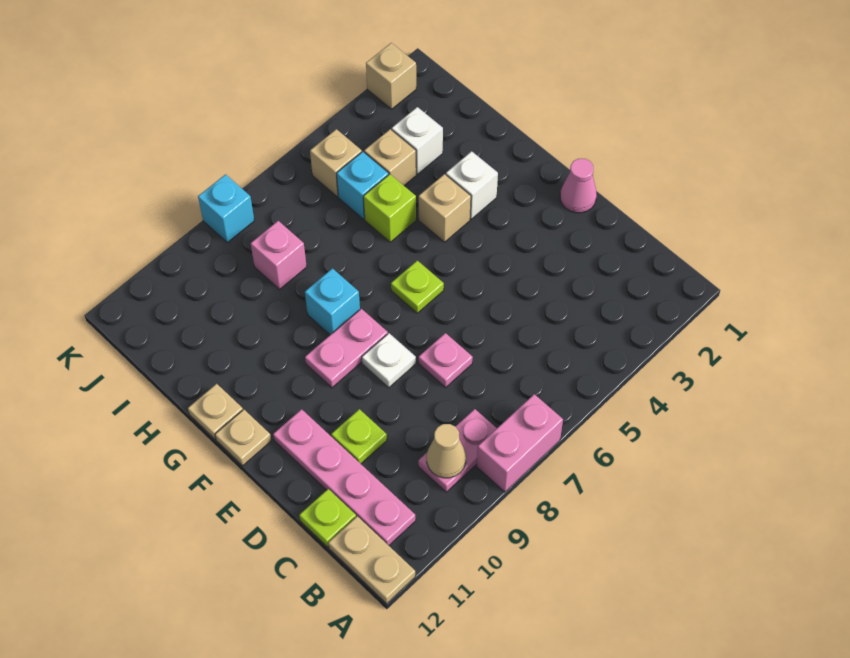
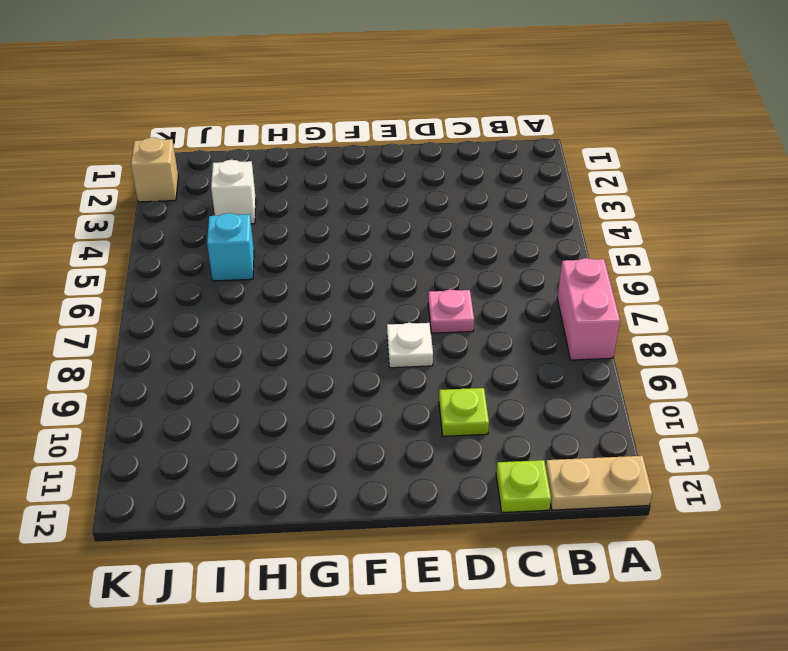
none -> pink plate B8:B9 level 1
none -> pink plate B11:E11 level 1
none -> pink cone E1 level 1

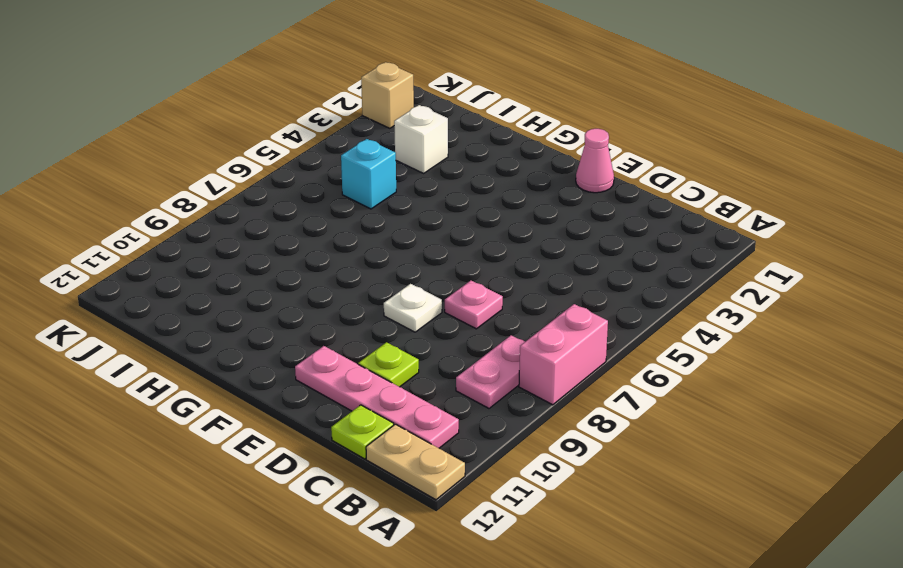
none -> lime plate F6 level 1
none -> pink plate F8:F9 level 1
none -> tan plate F12 level 1

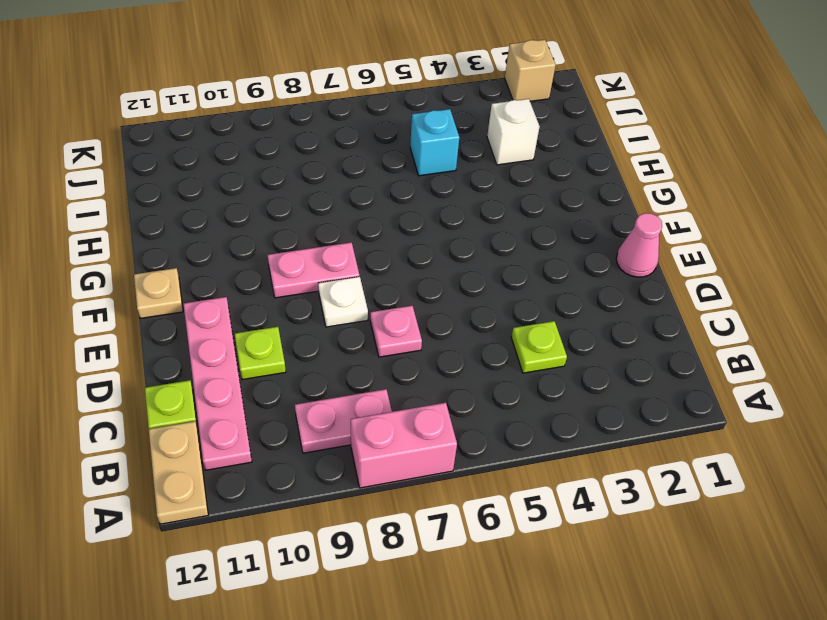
lime plate C4 level 1 -> lime plate F6 level 1
none -> white brick G3 level 1
none -> tan brick G4 level 1
none -> cyan brick G8 level 1

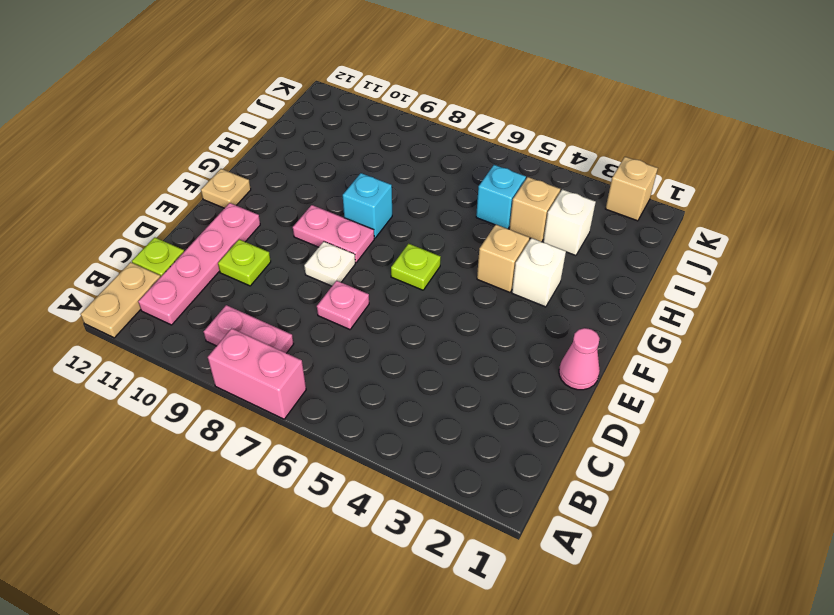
none -> tan plate G12 level 1
none -> lime brick H5 level 1
none -> pink brick I8 level 1

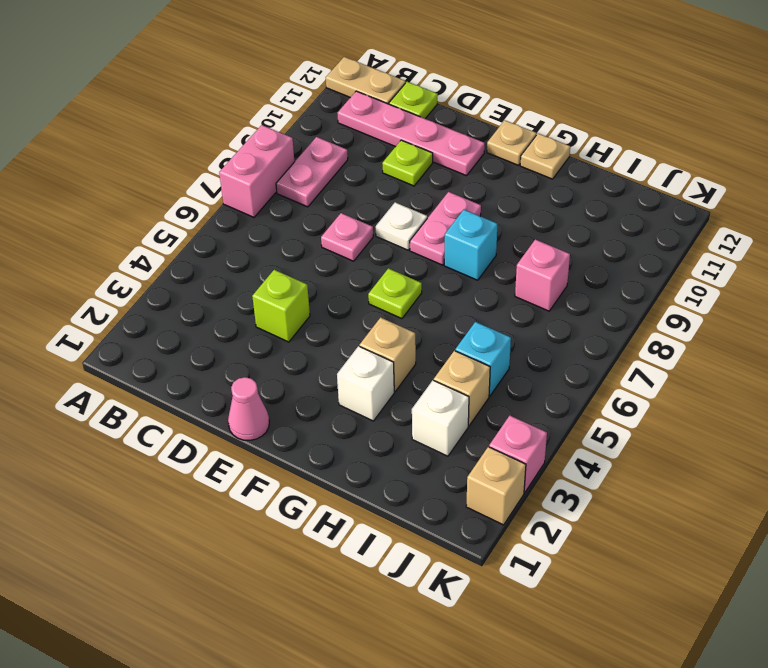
lime brick D4 level 1 -> lime brick H5 level 1
pink brick K3 level 1 -> none
none -> tan brick J5 level 1
none -> cyan brick K8 level 1
none -> tan cone B9 level 2

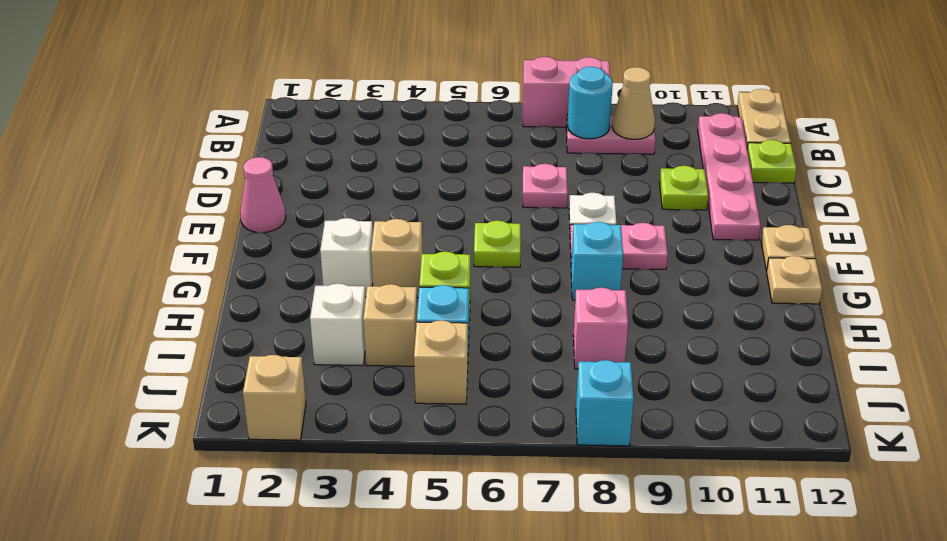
cyan round brick B8 level 2 -> none

